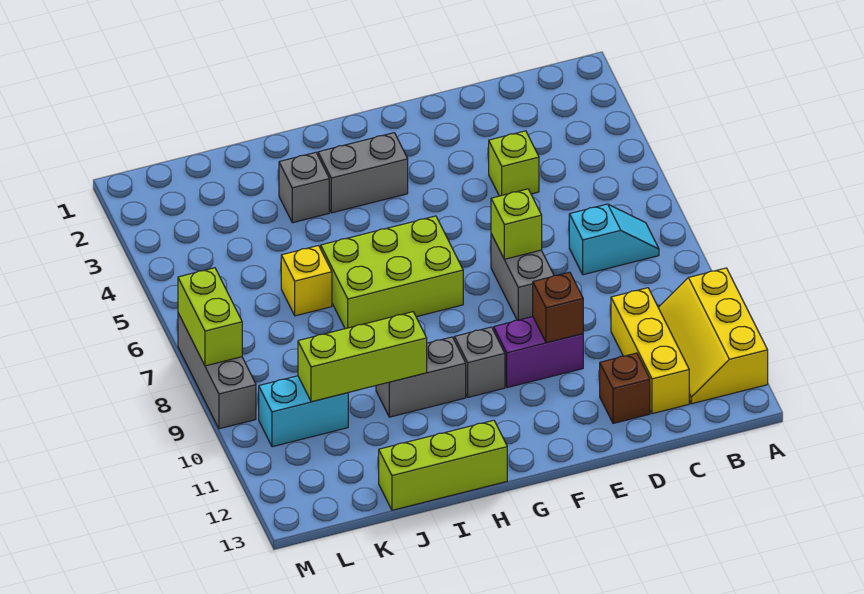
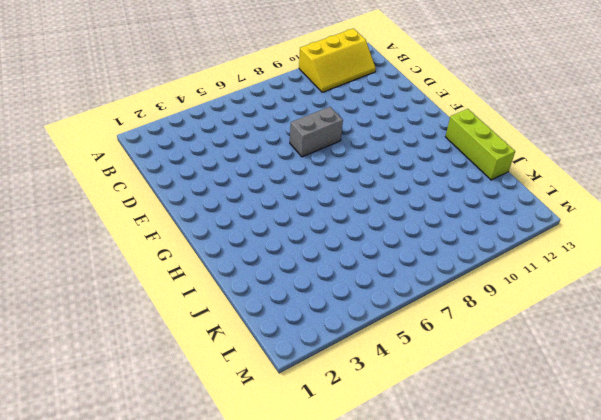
none -> cyan slope B7:C7 level 1 top C
none -> yellow brick C10:C12 level 1
none -> lime brick D4 level 1

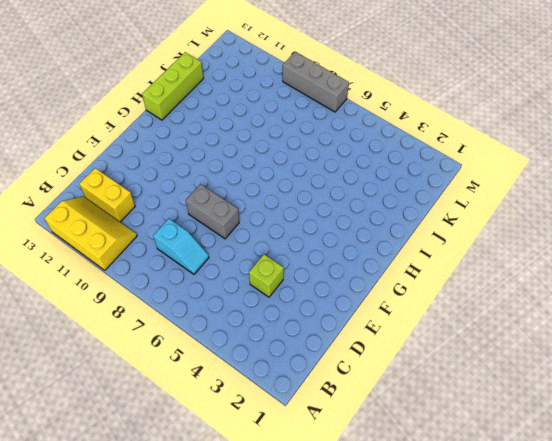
cyan slope C7:C8 level 1 top 8 -> cyan slope B7:C7 level 1 top C
yellow brick C11:C12 level 1 -> yellow brick C10:C12 level 1
none -> brown brick D12 level 1
none -> purple brick E10:F10 level 1
none -> grey brick G3:H3 level 1

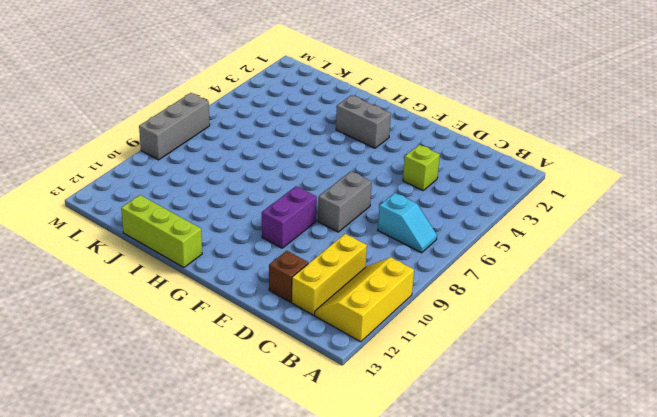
purple brick F9:F10 level 1 -> purple brick E10:F10 level 1
none -> lime brick G6:I7 level 1
none -> grey brick G10 level 1
none -> grey brick H10:I10 level 1

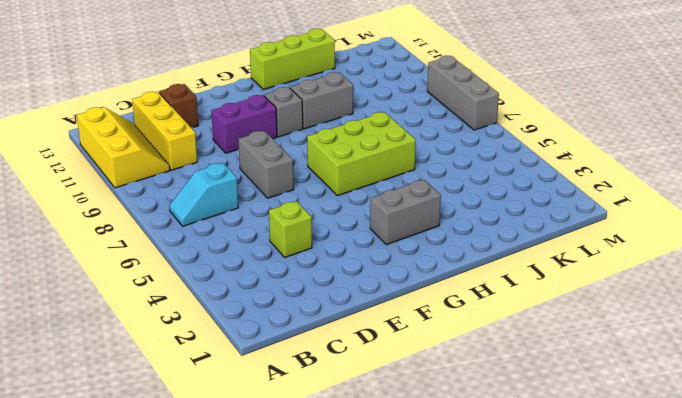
none -> grey brick I3 level 1
none -> yellow brick J6 level 1
none -> cyan brick K10:L10 level 1

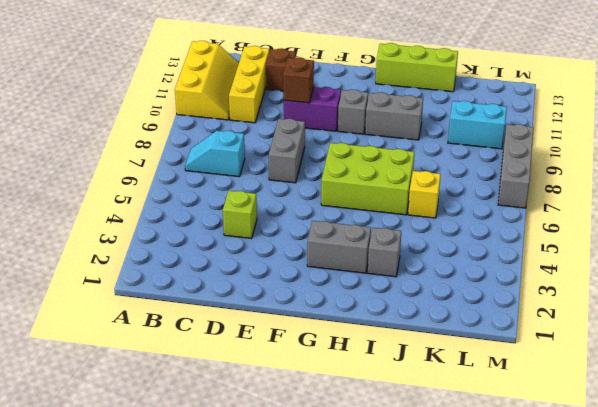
none -> lime brick E7 level 2
none -> lime brick I10:K10 level 2
none -> lime brick M7:M8 level 2

